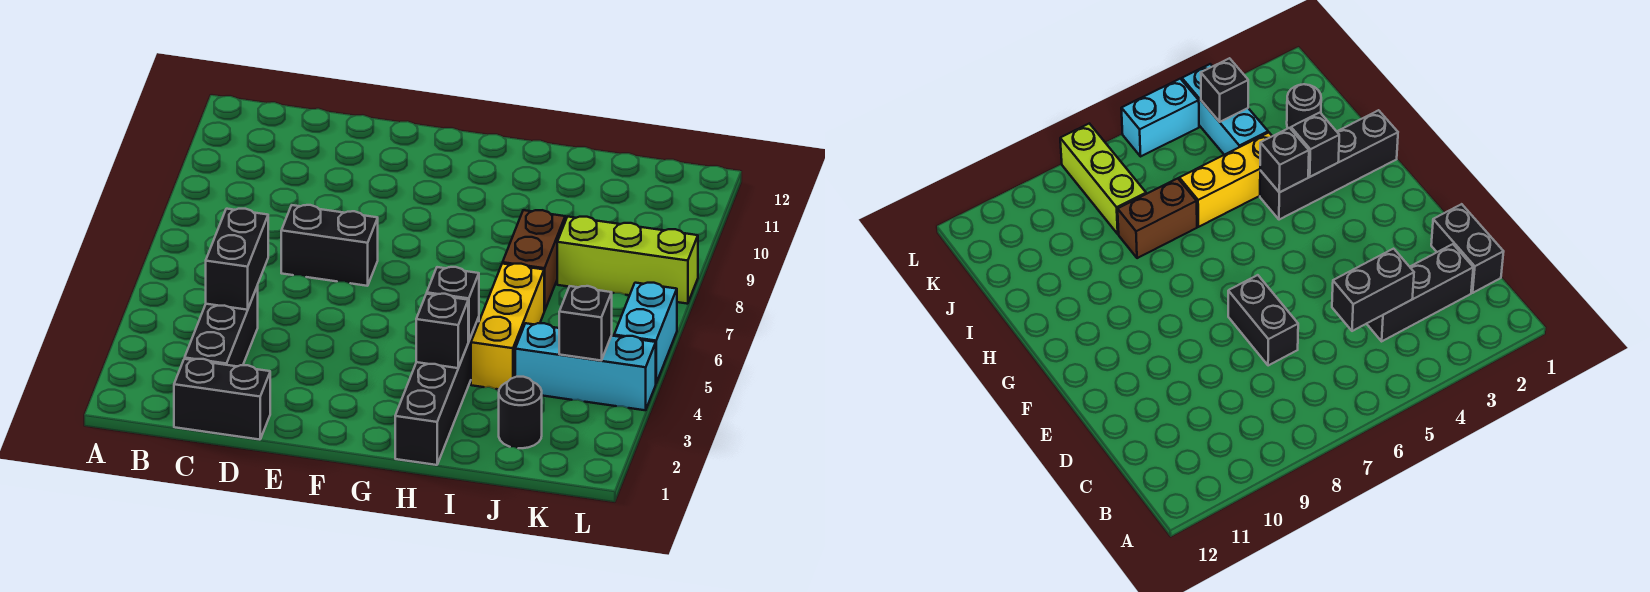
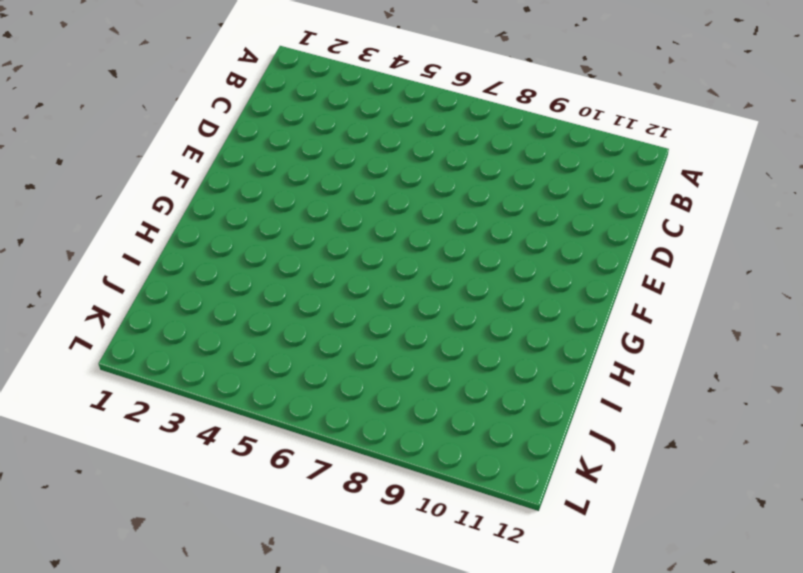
none -> black brick C1:D1 level 1
none -> black brick C2:C4 level 1
none -> black brick D7:E7 level 1

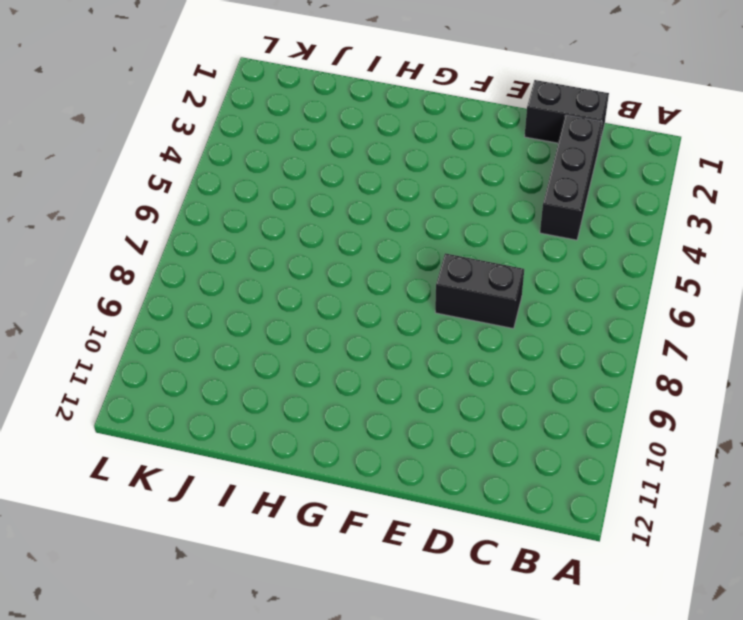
none -> black brick H1:H4 level 1
none -> yellow brick I4:I6 level 1
none -> brown brick I7:I8 level 1

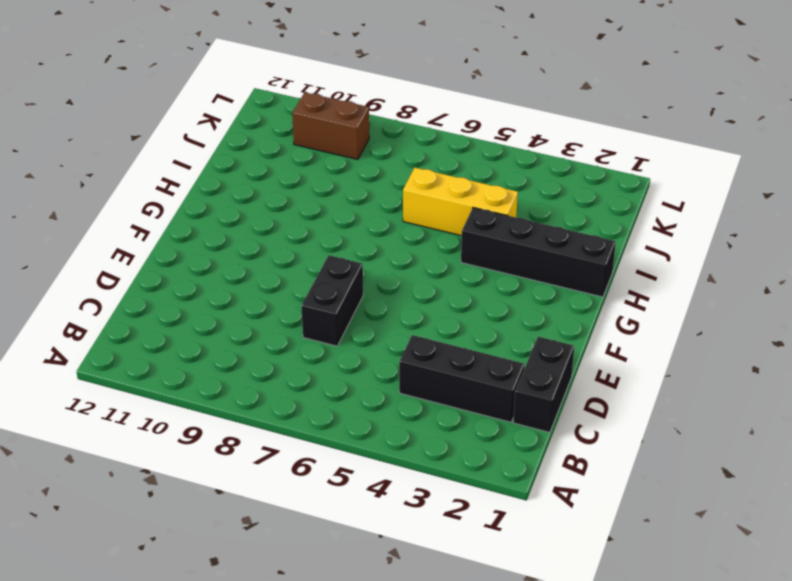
brown brick K9:K10 level 1 -> brown brick I7:I8 level 1
none -> black round brick J2 level 1
none -> cyan brick J4:L4 level 1
none -> lime brick J8:L8 level 1

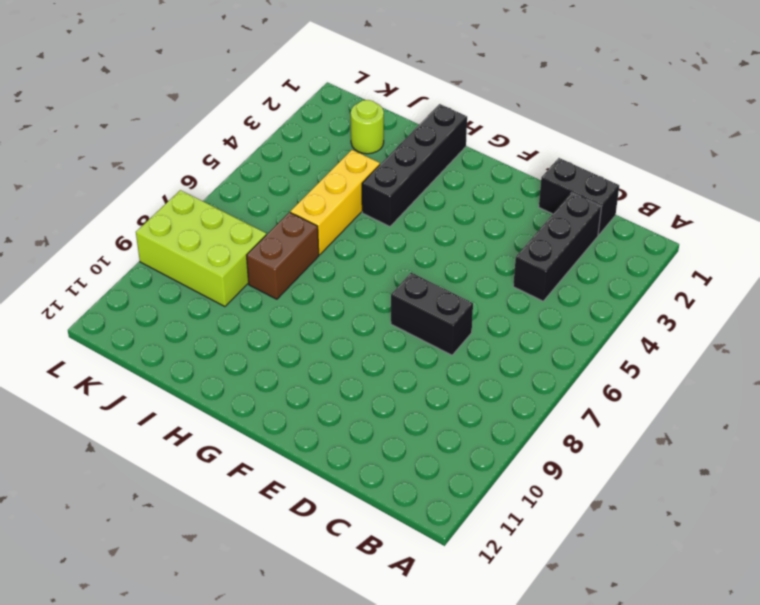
lime round brick J2 level 1 -> black round brick J2 level 1
lime brick J8:L9 level 1 -> lime brick J8:L8 level 1
none -> cyan brick J4:L4 level 1
none -> cyan brick L5:L6 level 1
none -> black brick C4:C5 level 2

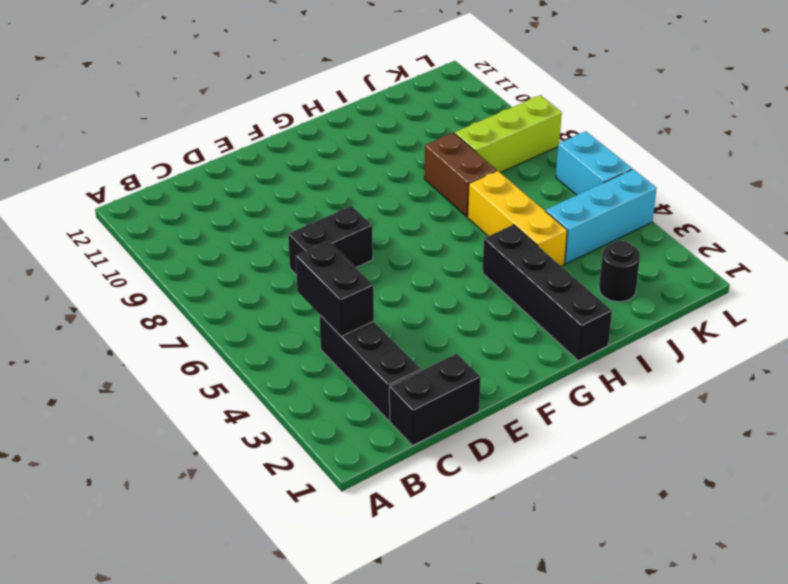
none -> black brick H3 level 2
none -> black brick H4 level 2
none -> black brick K4 level 2

